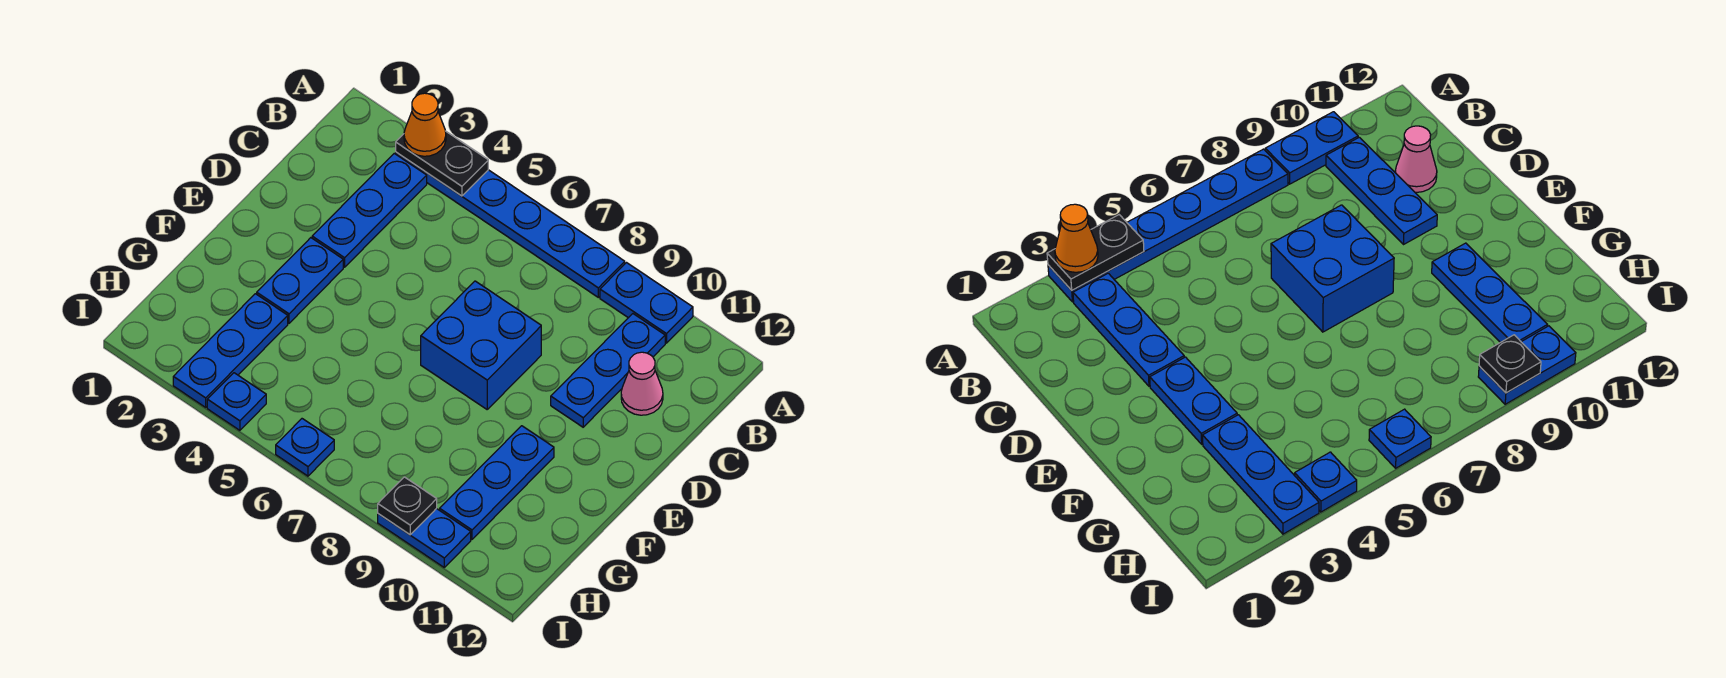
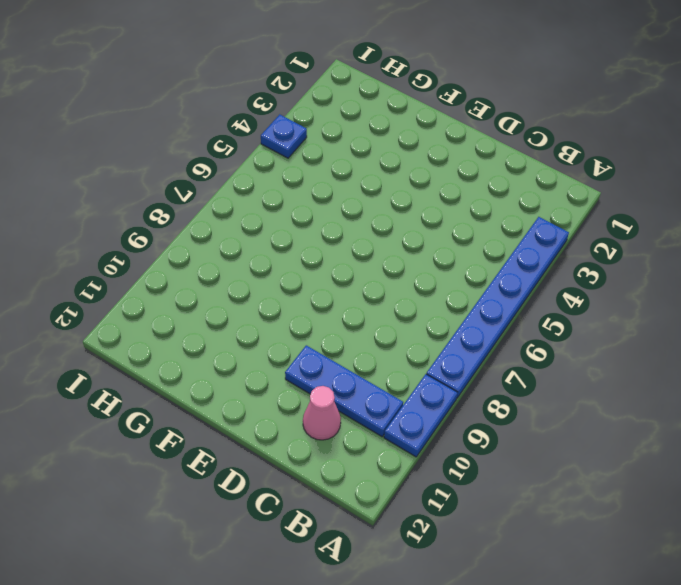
none -> blue plate B3:D3 level 1
none -> blue brick D7:E8 level 1
none -> blue plate E3:F3 level 1

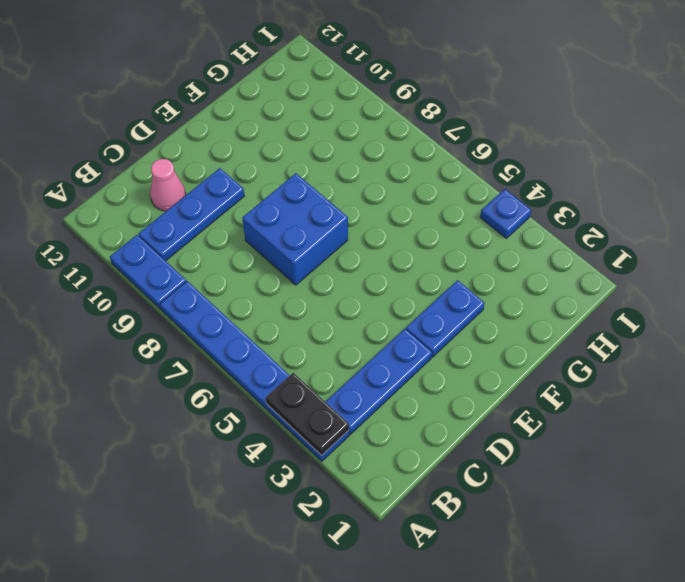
none -> blue plate F10:H10 level 1
none -> blue plate G3:I3 level 1
none -> blue plate I6 level 1

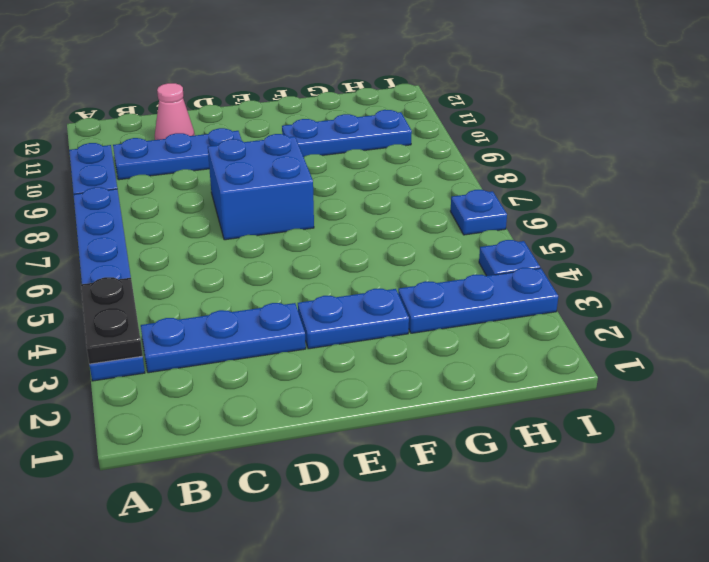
none -> blue plate I9:I10 level 1
none -> black plate I9 level 2
none -> orange cone A3 level 3

